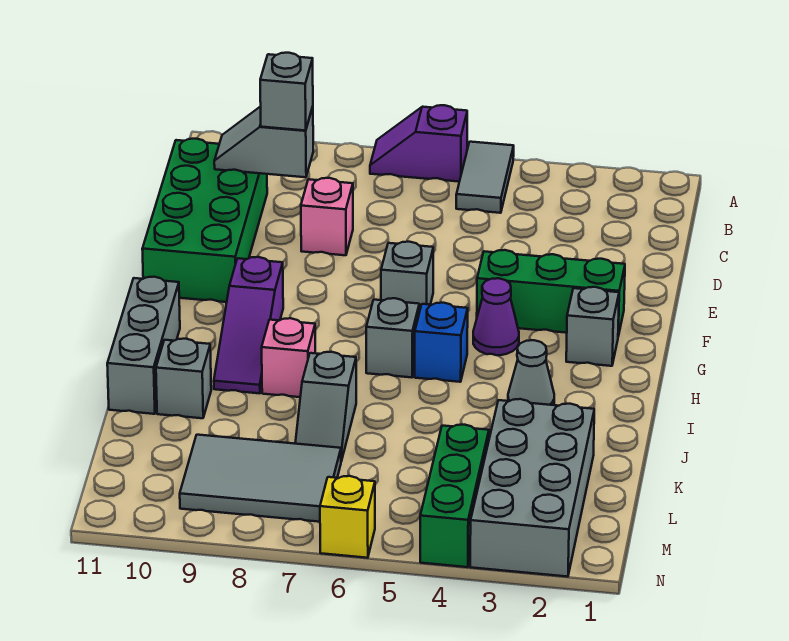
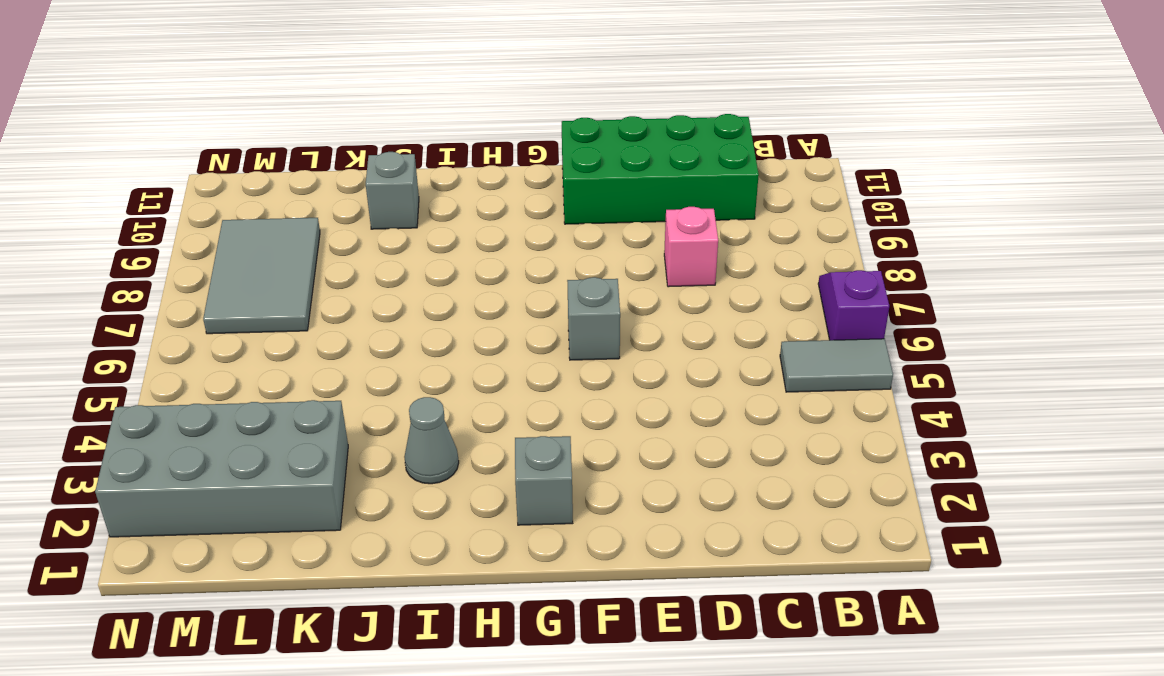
none -> green brick F2:F4 level 1
none -> purple cone G4 level 1
none -> purple slope G9:I9 level 1 top G

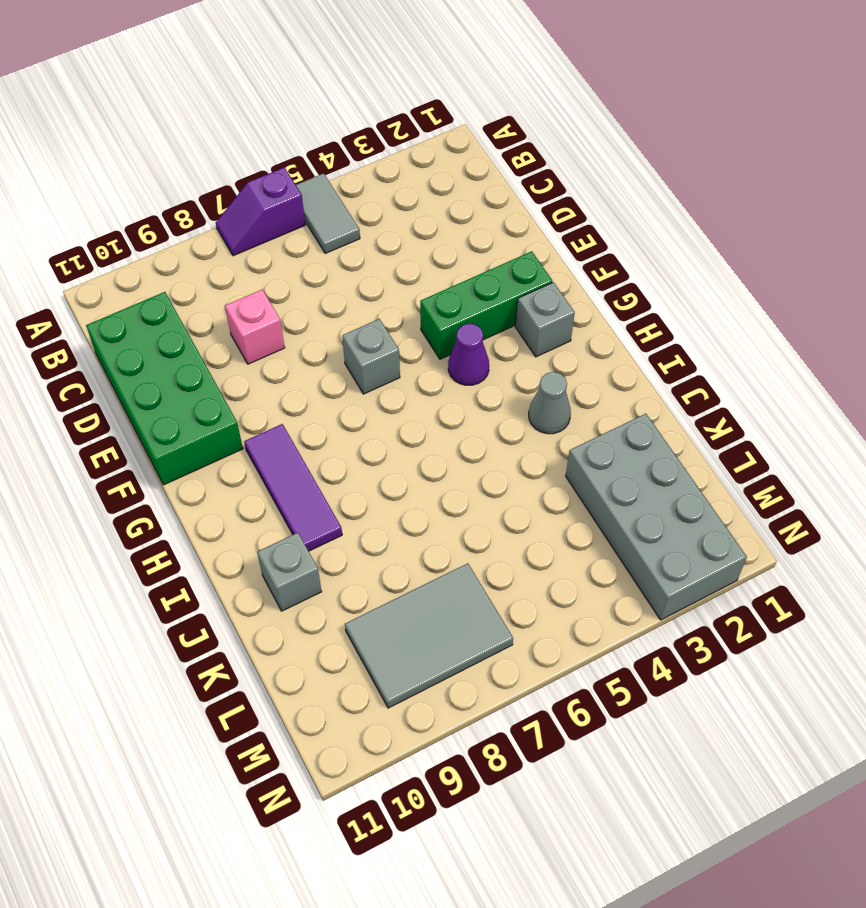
purple tile G9:I9 level 1 -> purple slope G9:I9 level 1 top G
none -> blue brick H5 level 1
none -> grey brick H6 level 1
none -> grey brick H11:J11 level 1

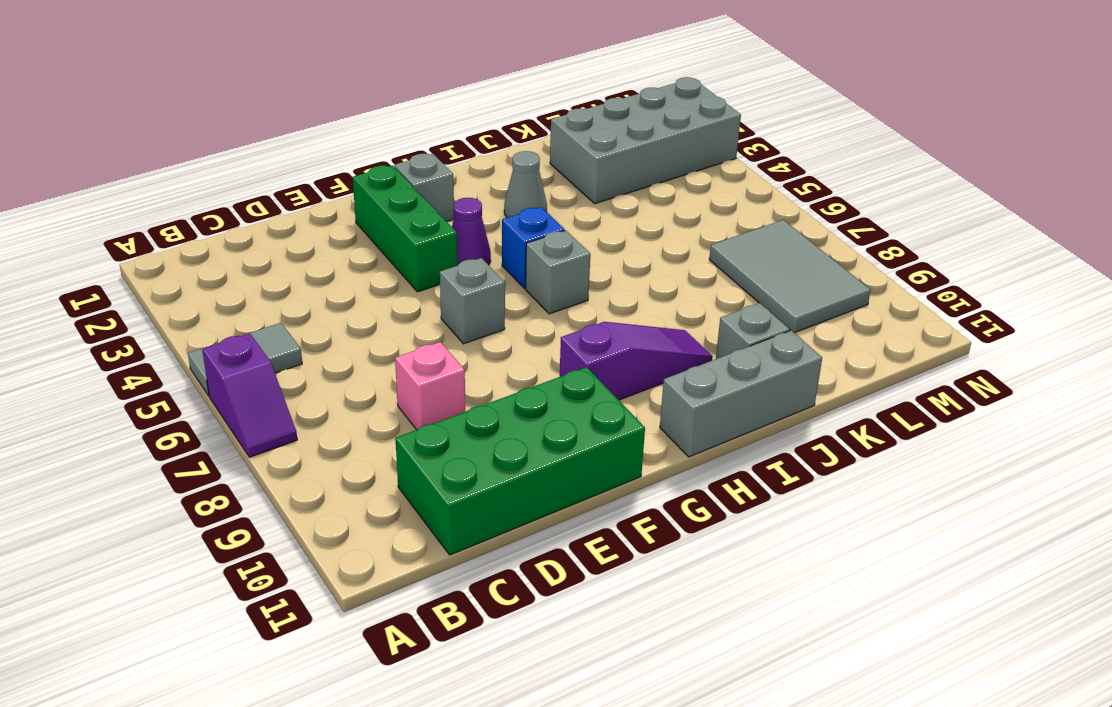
none -> pink brick I8 level 1
none -> grey slope J7:K7 level 1 top J
none -> green brick L4:N4 level 1

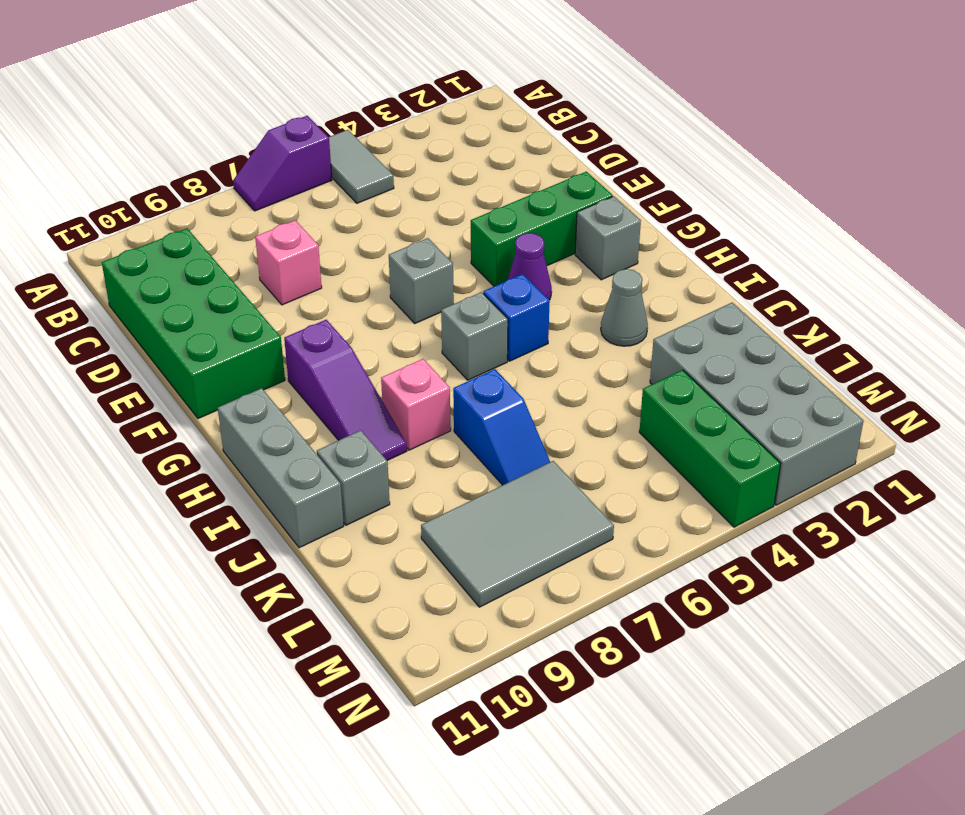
blue slope J7:K7 level 1 top J -> grey slope J7:K7 level 1 top J
none -> yellow brick N6 level 1
none -> grey slope C9:C10 level 2 top 9
none -> grey brick C9 level 3

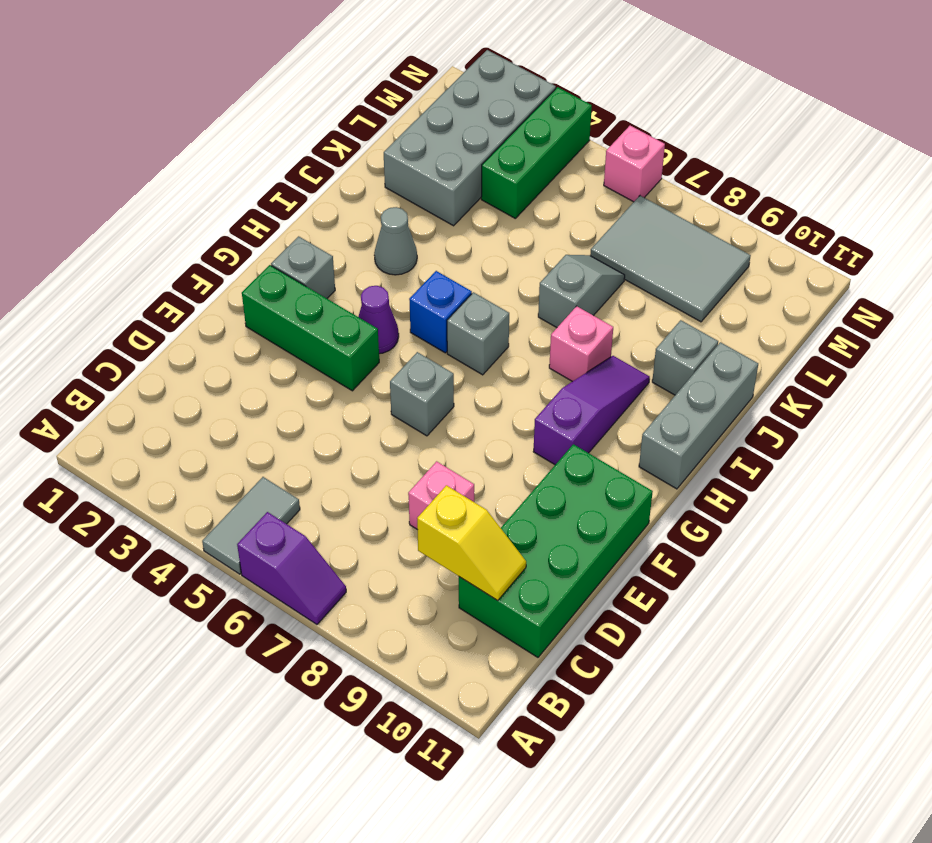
yellow slope C9:C10 level 2 top 9 -> grey slope C9:C10 level 2 top 9
pink brick N6 level 1 -> yellow brick N6 level 1
none -> grey brick C9 level 3

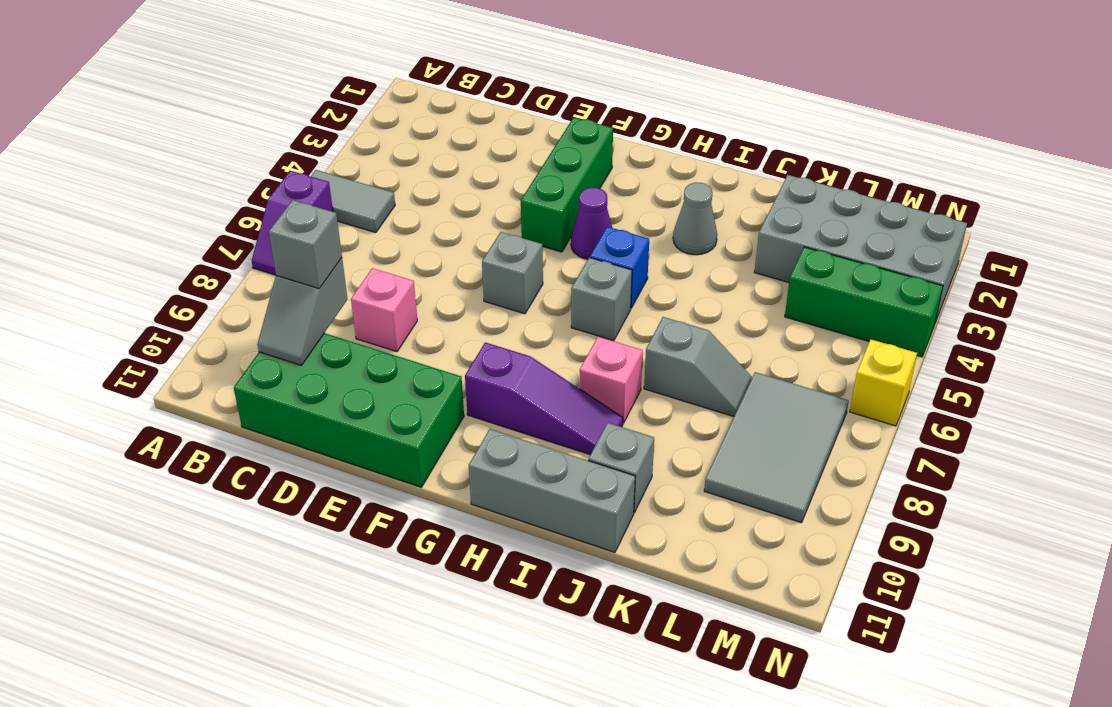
none -> grey brick G2 level 1

